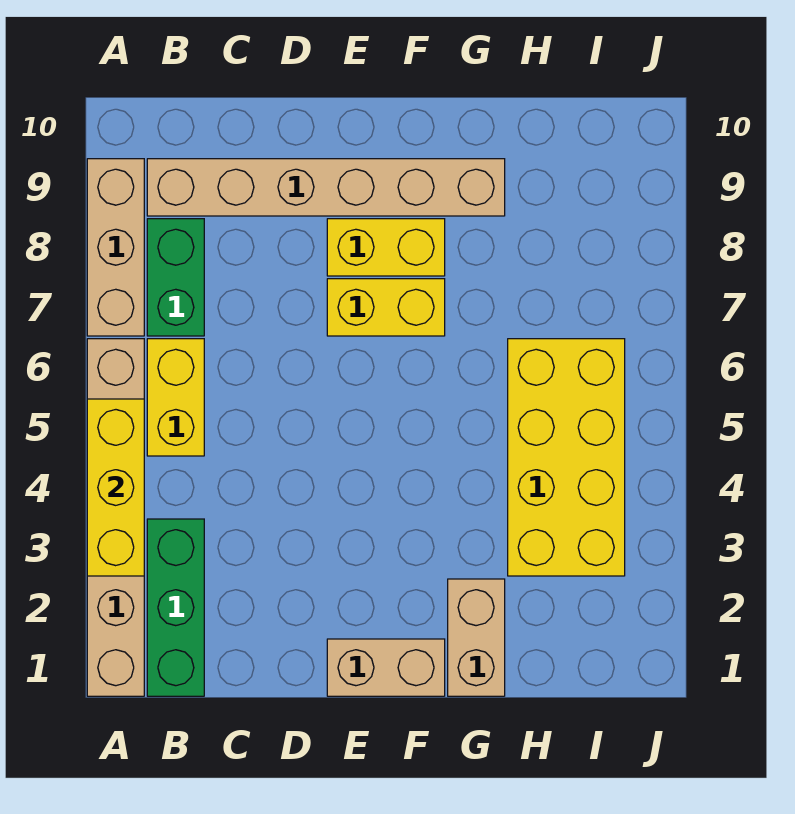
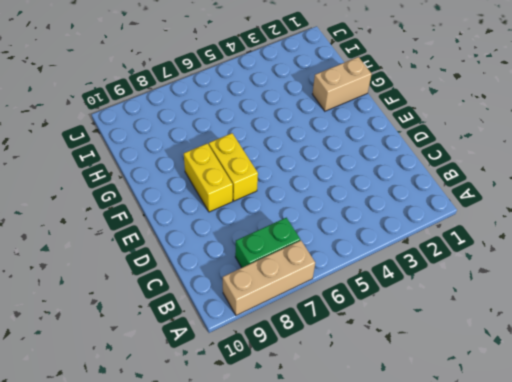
none -> tan brick A1:A6 level 1
none -> green brick B1:B3 level 1
none -> yellow brick B5:B6 level 1

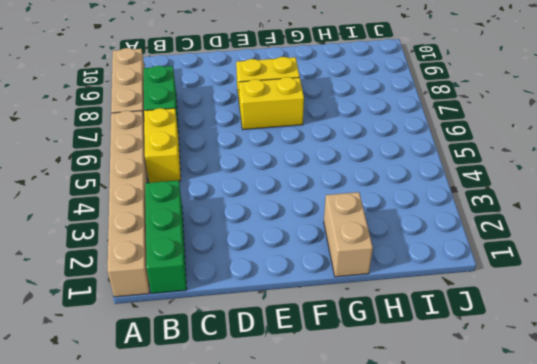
none -> tan brick B9:G9 level 1
none -> tan brick E1:F1 level 1
none -> yellow brick H3:I6 level 1

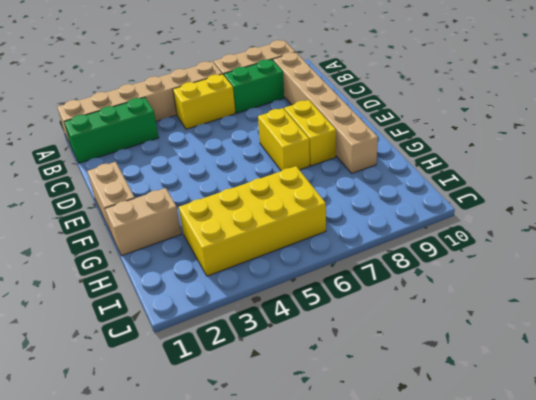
none -> yellow brick A3:A5 level 2

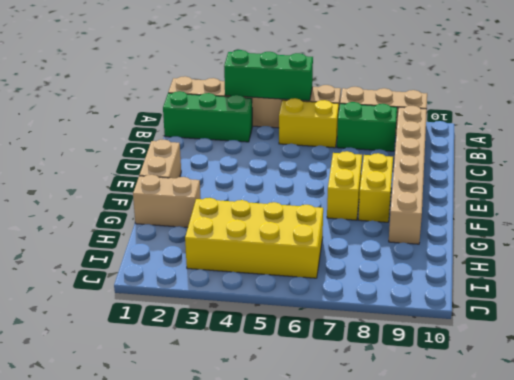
green brick A3:A5 level 2 -> yellow brick A3:A5 level 2

